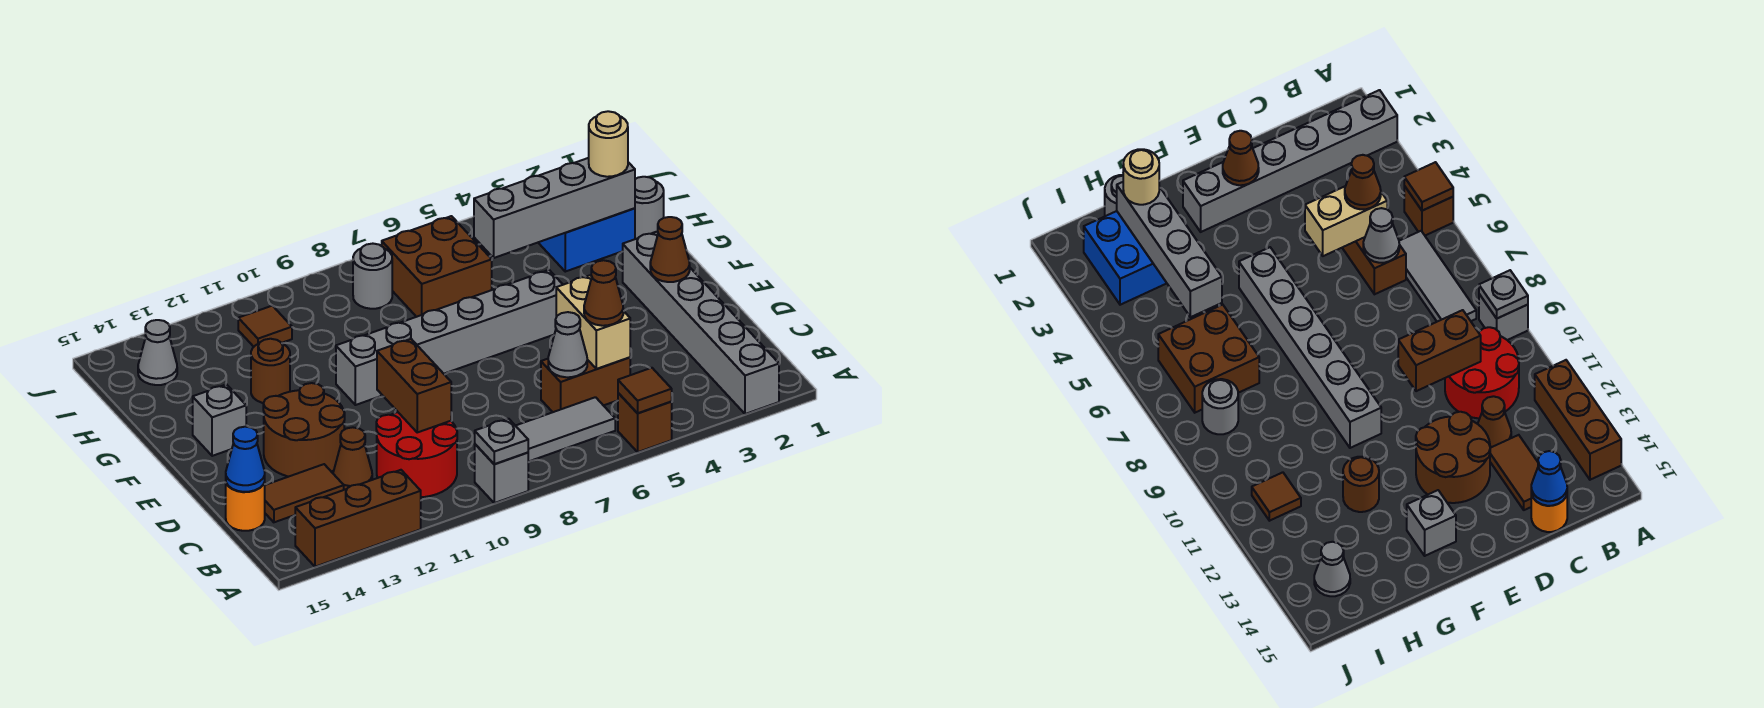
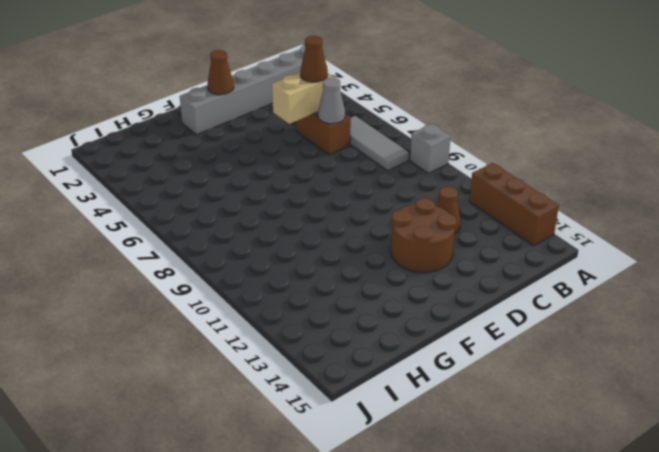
none -> brown brick A5 level 1
none -> red round brick B10:C11 level 1
none -> brown tile C13:C14 level 1
none -> orange round brick C15 level 1

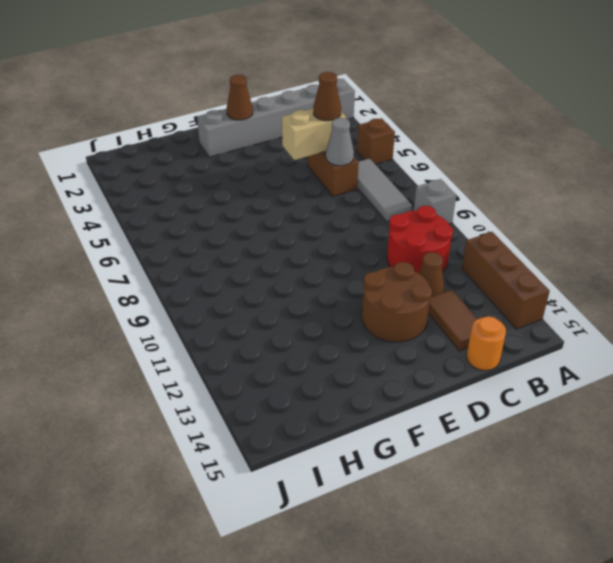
none -> grey brick F5:F10 level 1
none -> grey brick F14 level 1
none -> brown round brick G12 level 1
none -> grey round brick H1 level 1

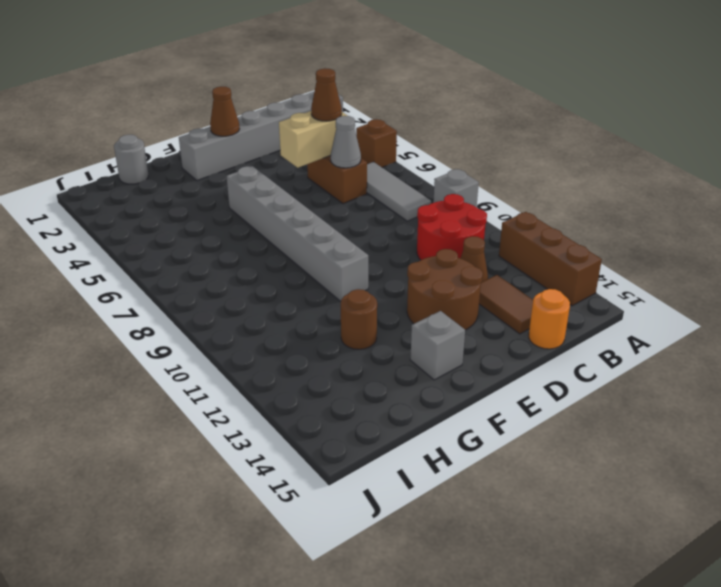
none -> blue brick H2:I3 level 1
none -> brown brick H6:I7 level 1
none -> grey round brick I8 level 1
none -> brown tile I11 level 1

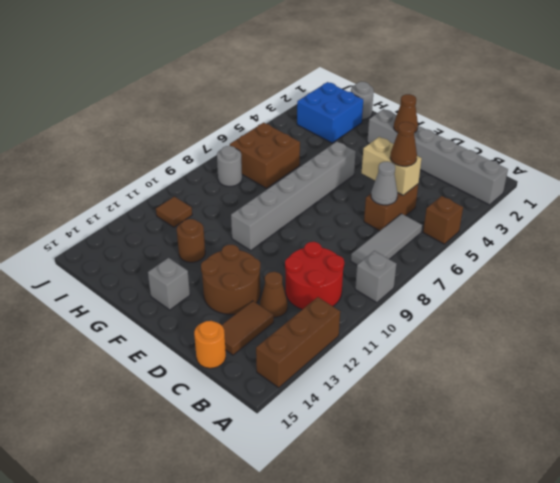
none -> grey cone I14 level 1
none -> brown tile A5 level 2
none -> grey plate A9 level 2
none -> brown brick C10:D10 level 2

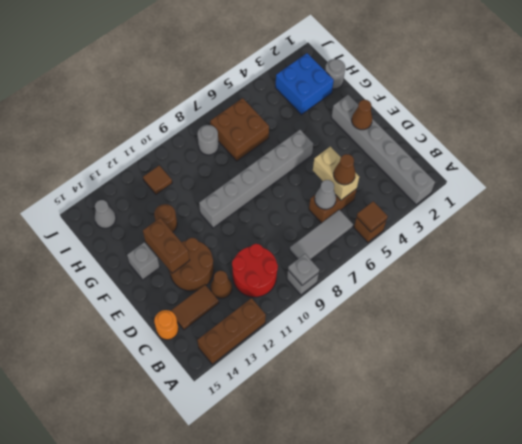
brown brick E13:F13 level 2 -> brown brick C10:D10 level 2
none -> blue cone C15 level 2
none -> grey brick H2:H5 level 2
none -> tan round brick H2 level 3

